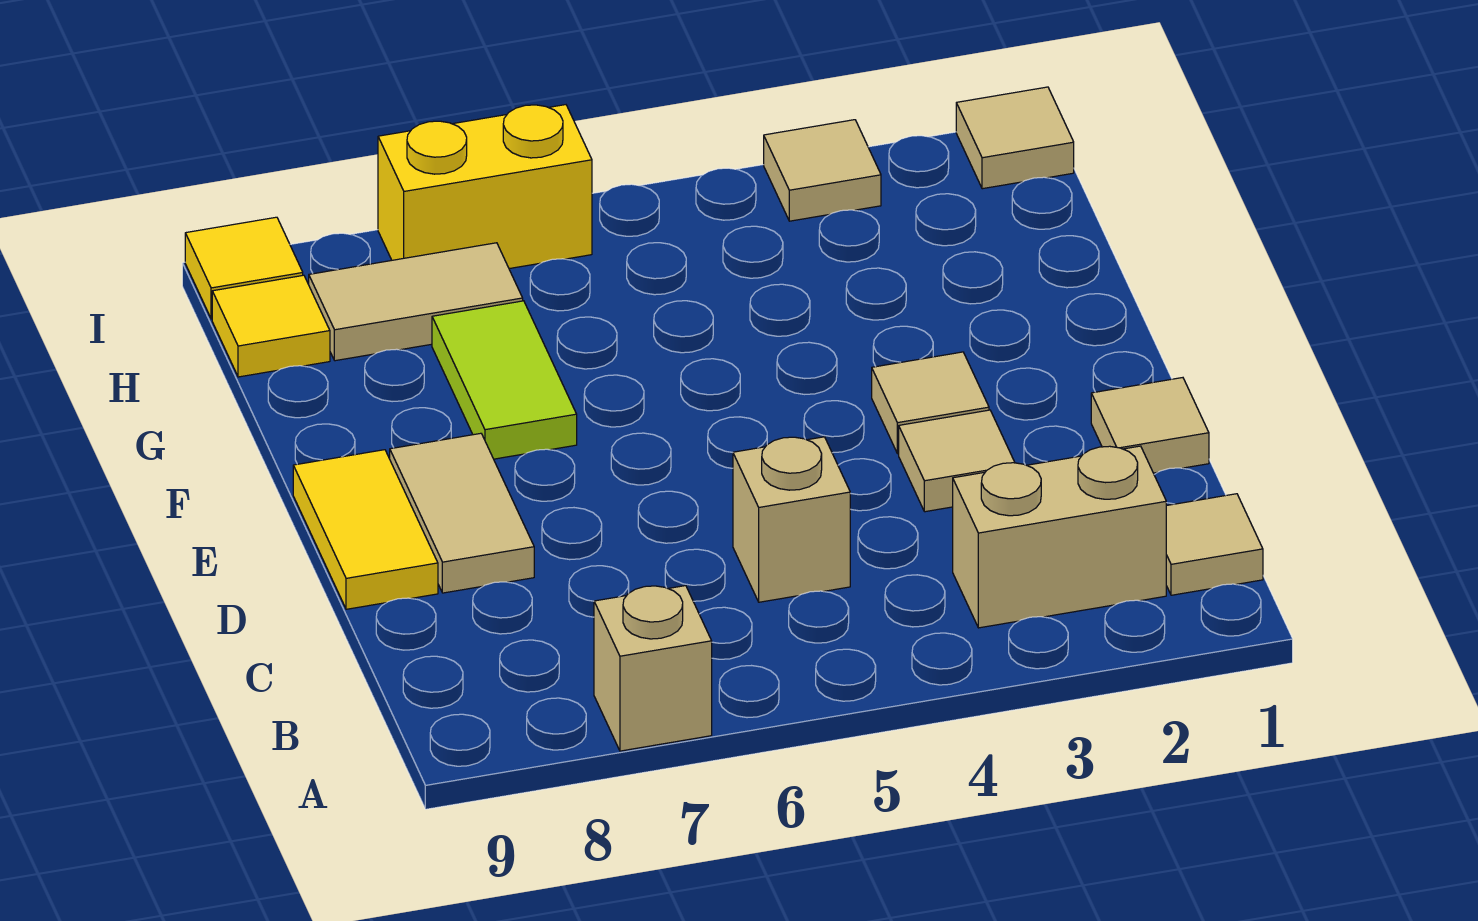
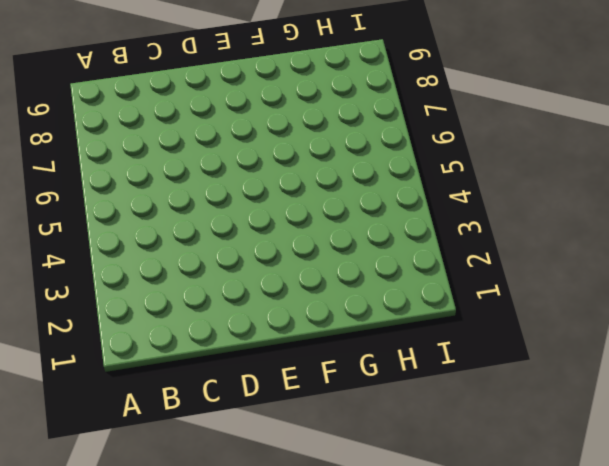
none -> tan brick A7 level 1
none -> tan tile B1 level 1
none -> tan brick B2:B3 level 1

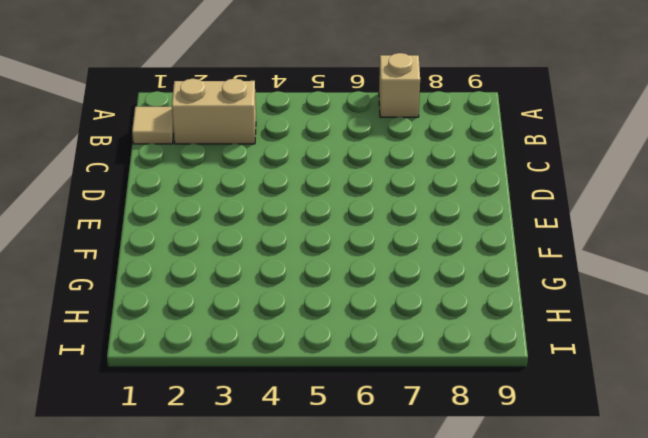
none -> tan brick C5 level 1
none -> tan tile D1 level 1
none -> tan tile D3 level 1

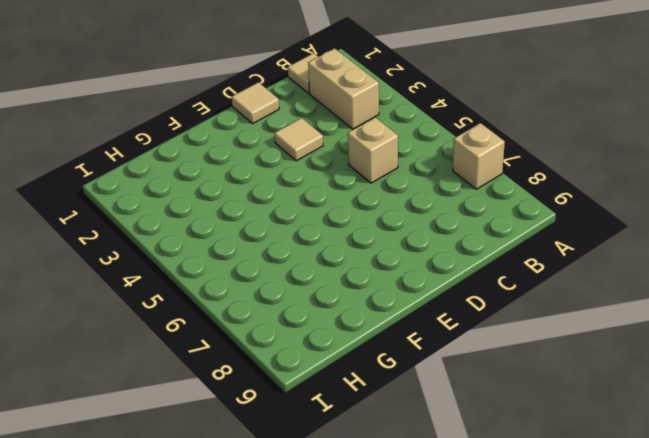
none -> tan tile D8:E8 level 1
none -> yellow tile D9:E9 level 1
none -> tan tile E3 level 1

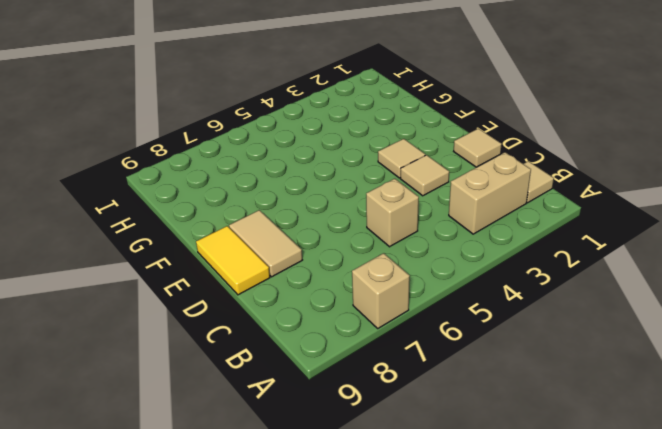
none -> lime tile F7:G7 level 1
none -> tan tile H7:H8 level 1
none -> yellow tile H9 level 1

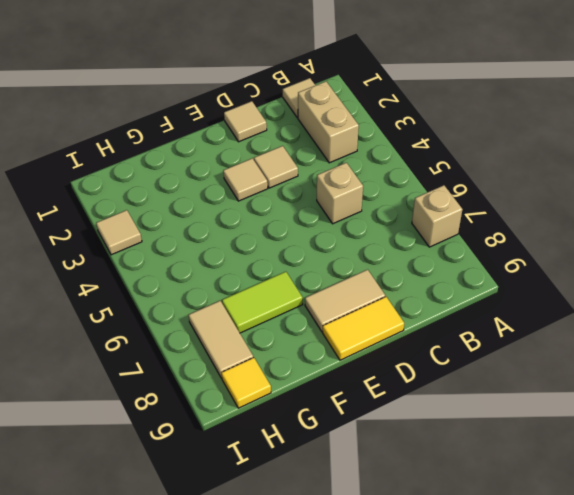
none -> tan tile I1 level 1
none -> yellow brick I6:I7 level 1
none -> yellow tile I9 level 1

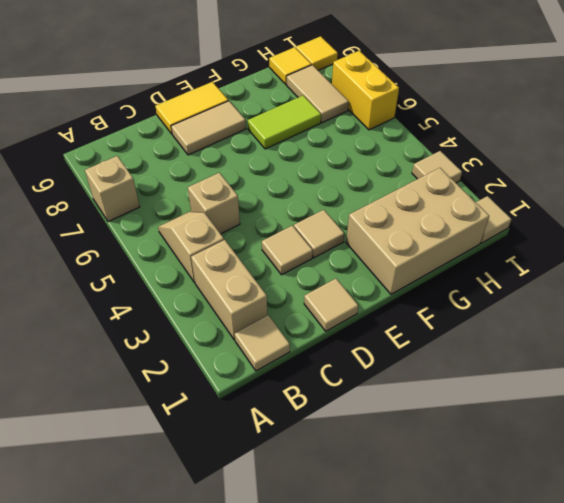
tan slope B4:B5 level 1 top 4 -> none
tan brick F1:H2 level 1 -> none

